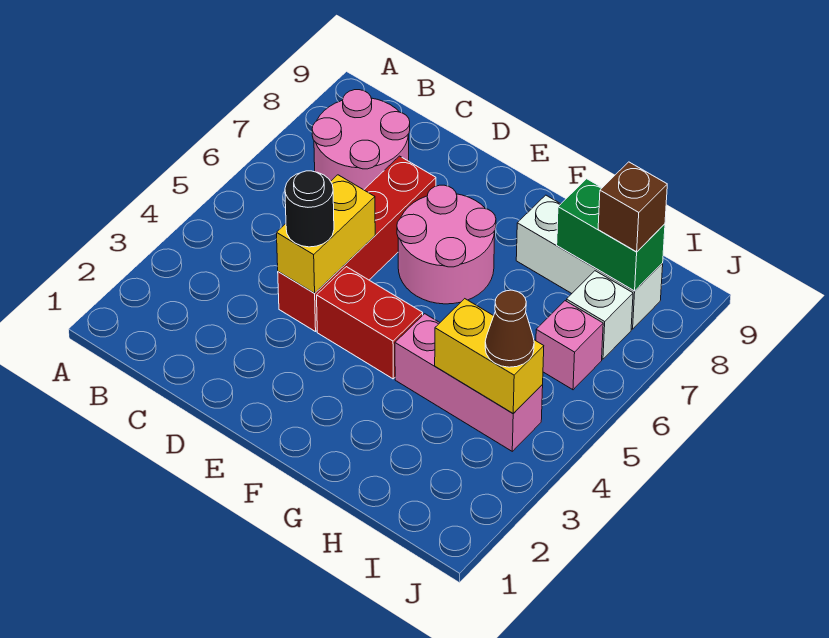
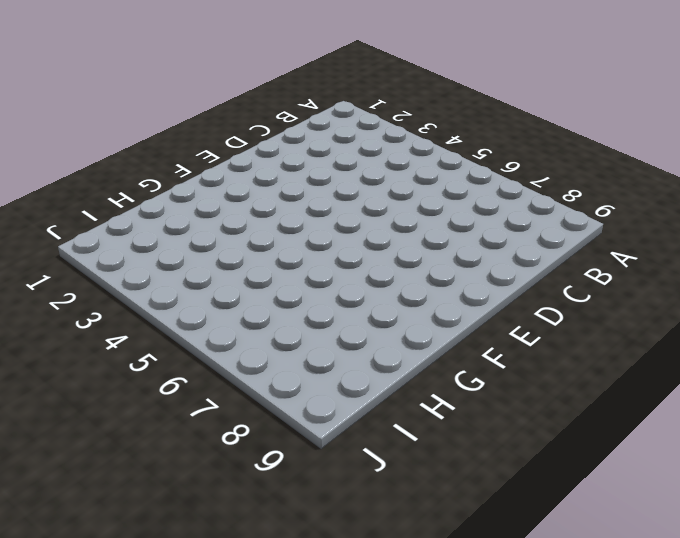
none -> pink round brick B7:C8 level 1
none -> red brick D4:D7 level 1
none -> red brick E4:F4 level 1

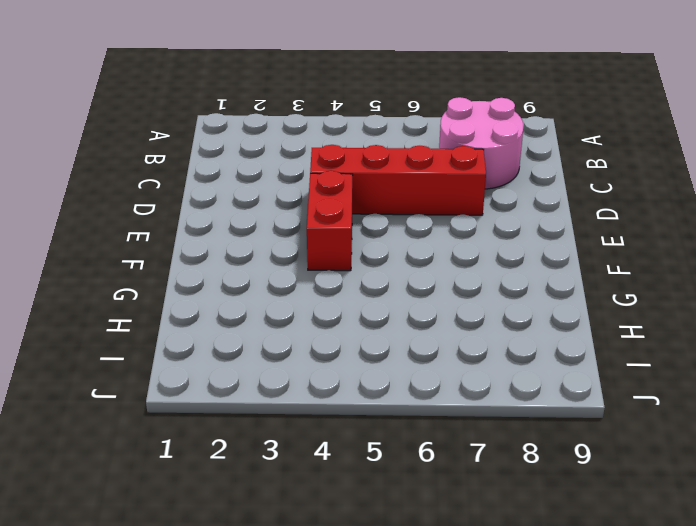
none -> pink round brick E6:F7 level 1
none -> pink brick G4:I4 level 1
none -> white brick G8:I8 level 1

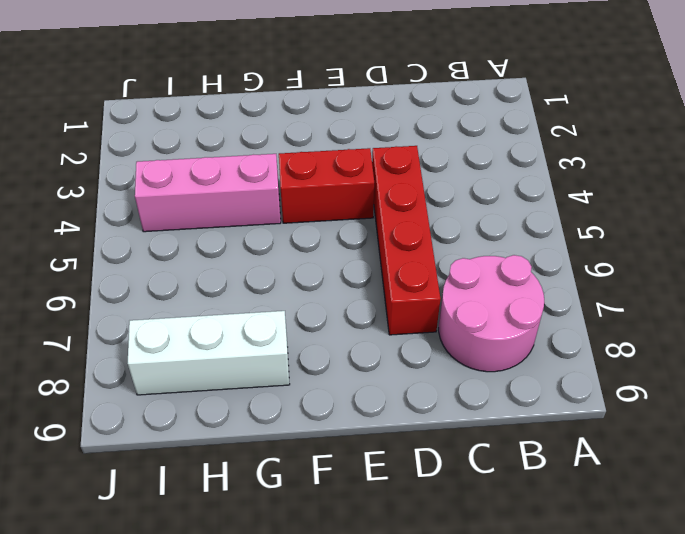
none -> pink round brick E6:F7 level 1
none -> pink brick I6 level 1
none -> white brick I7 level 1

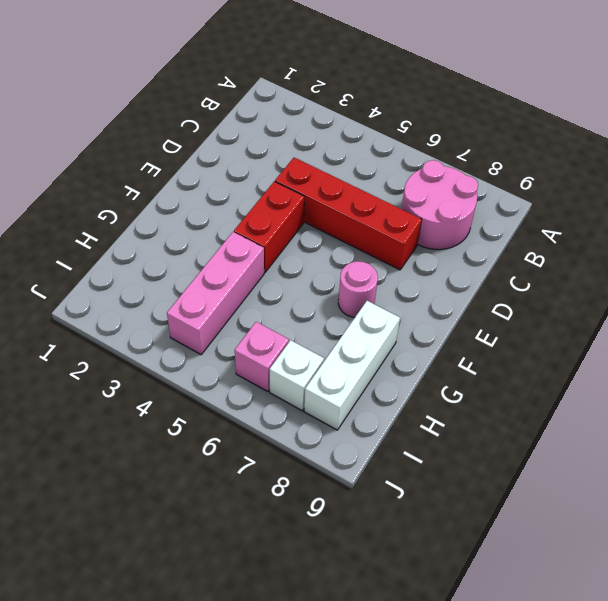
pink round brick F7 level 1 -> pink round brick E6:F7 level 1
none -> yellow brick D4:D5 level 2
none -> yellow brick H4:I4 level 2
none -> green brick H8:I8 level 2

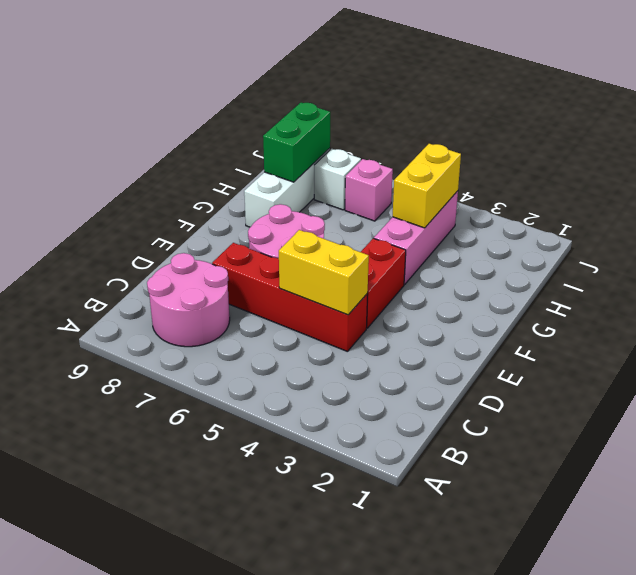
none -> black round brick D4 level 3
none -> brown cone I4 level 3
none -> brown brick I8 level 3

